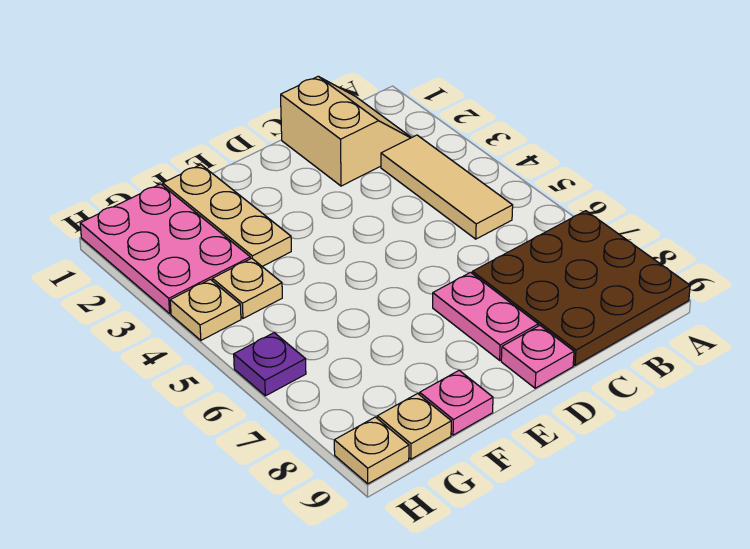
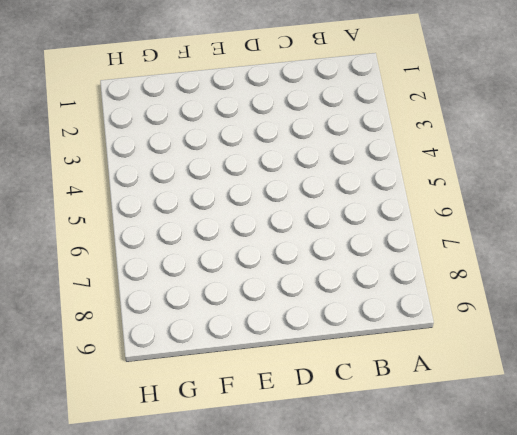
none -> brown plate A7:C9 level 1
none -> tan slope B1:C2 level 1 top C
none -> tan tile B3:B5 level 1

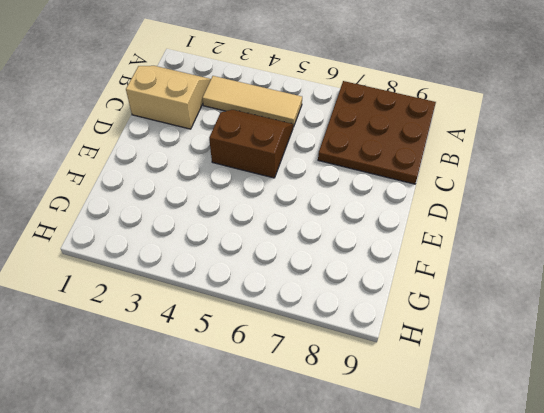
brown slope C4:D5 level 1 top D -> none
none -> pink plate D7:D8 level 1
none -> pink plate D9 level 1
none -> tan plate F1:F3 level 1

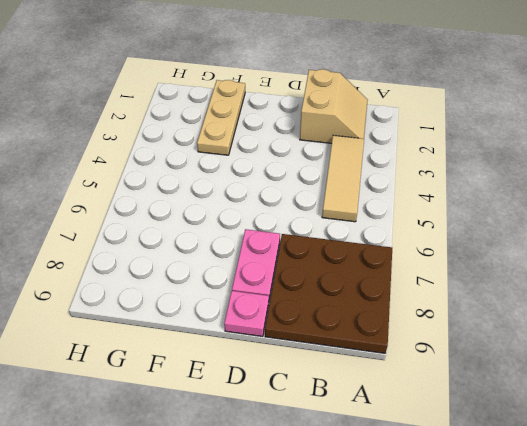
none -> pink plate F9 level 1
none -> pink plate G1:H3 level 1
none -> tan plate G4 level 1

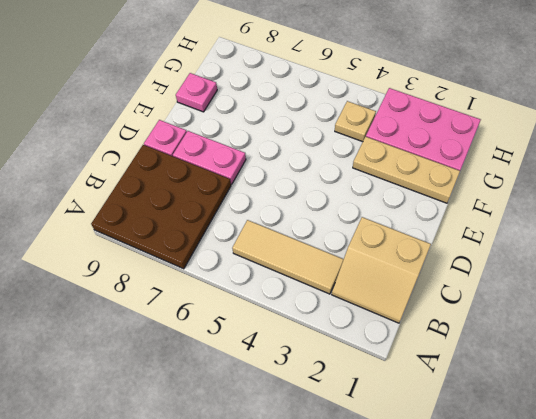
none -> tan plate G9 level 1
none -> tan plate H4 level 1
none -> purple plate H6 level 1

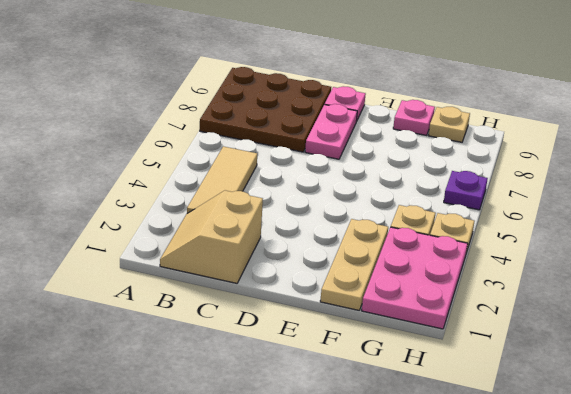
none -> tan plate H9 level 1

